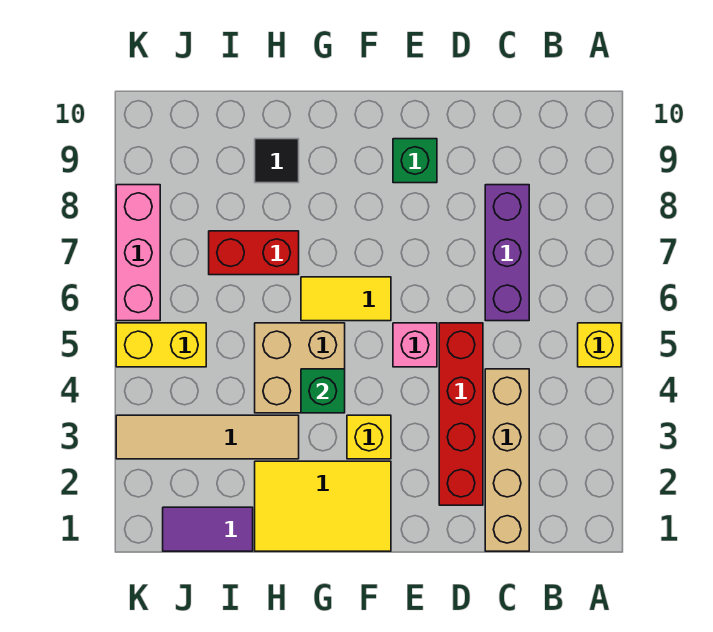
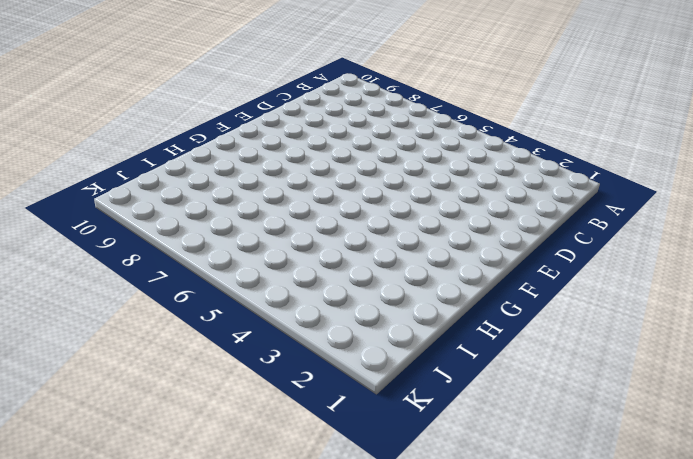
none -> yellow brick A5 level 1
none -> tan brick C1:C4 level 1
none -> purple brick C6:C8 level 1

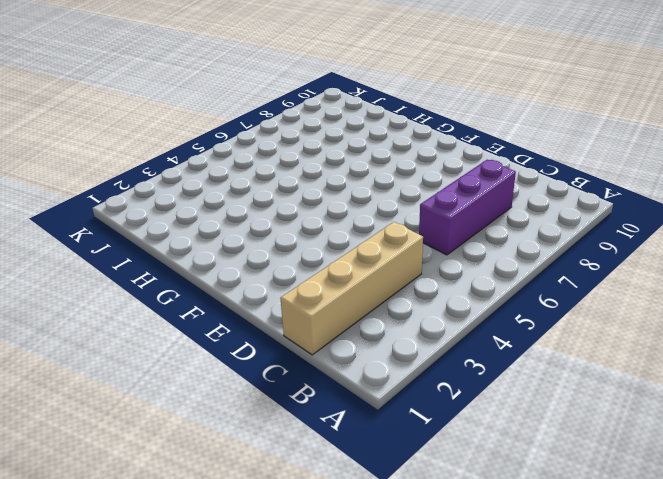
none -> yellow brick A5 level 1
none -> red brick D2:D5 level 1
none -> pink brick E5 level 1

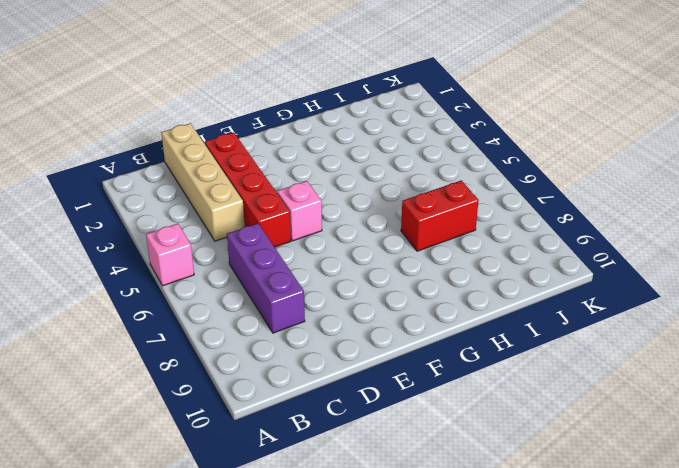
pink brick A5 level 1 -> yellow brick A5 level 1
none -> green brick E9 level 1
none -> yellow tile F1:H2 level 1
none -> yellow brick F3 level 1

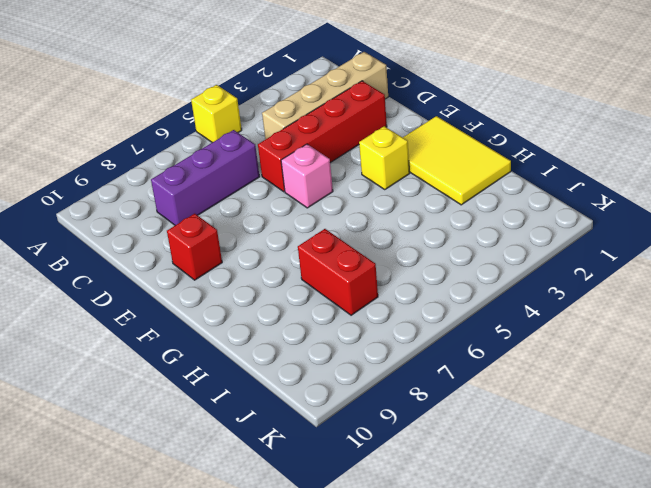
red brick E9 level 1 -> green brick E9 level 1
none -> yellow tile F6:G6 level 1
none -> tan brick G4:H5 level 1
none -> tan tile H3:K3 level 1

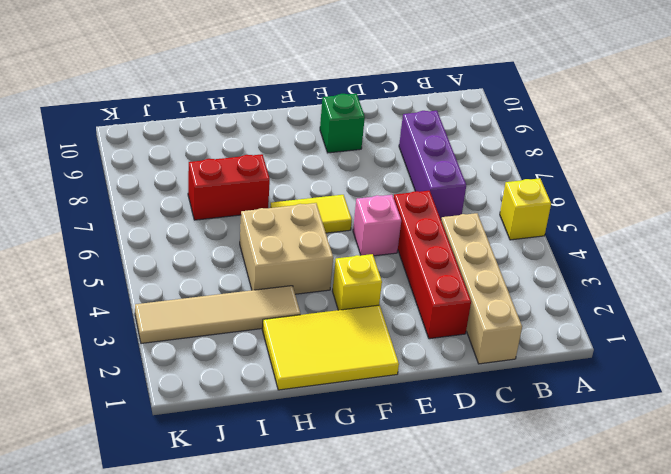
none -> black tile H9 level 1
none -> purple tile I1:J1 level 1
none -> yellow brick J5:K5 level 1

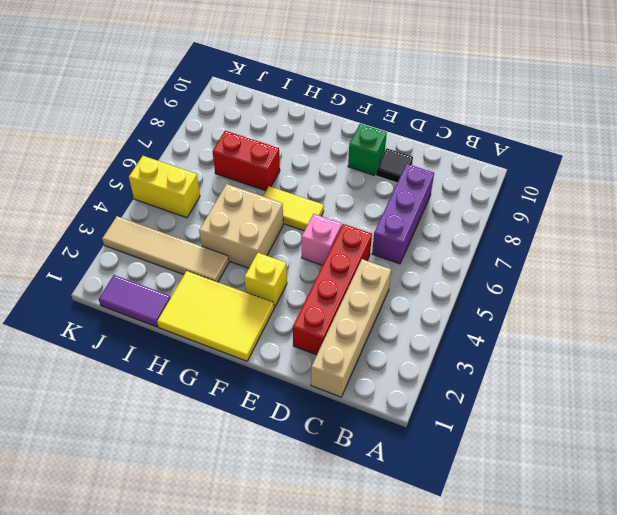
black tile D9 level 1 -> black tile H9 level 1
none -> yellow brick A5 level 1
none -> pink brick K6:K8 level 1
none -> green brick G4 level 2

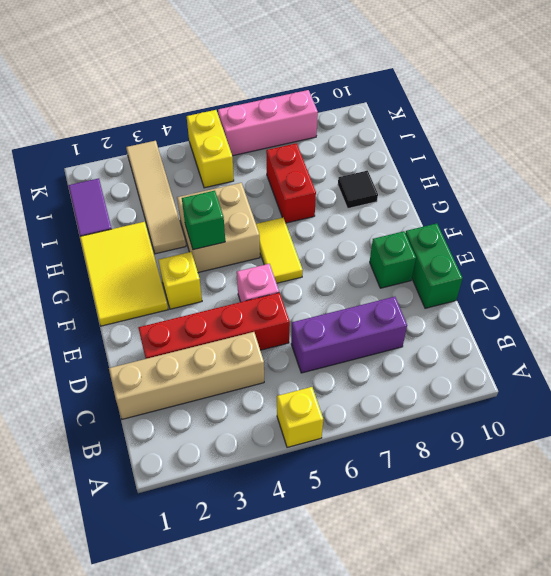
green brick D10:E10 level 1 -> none

